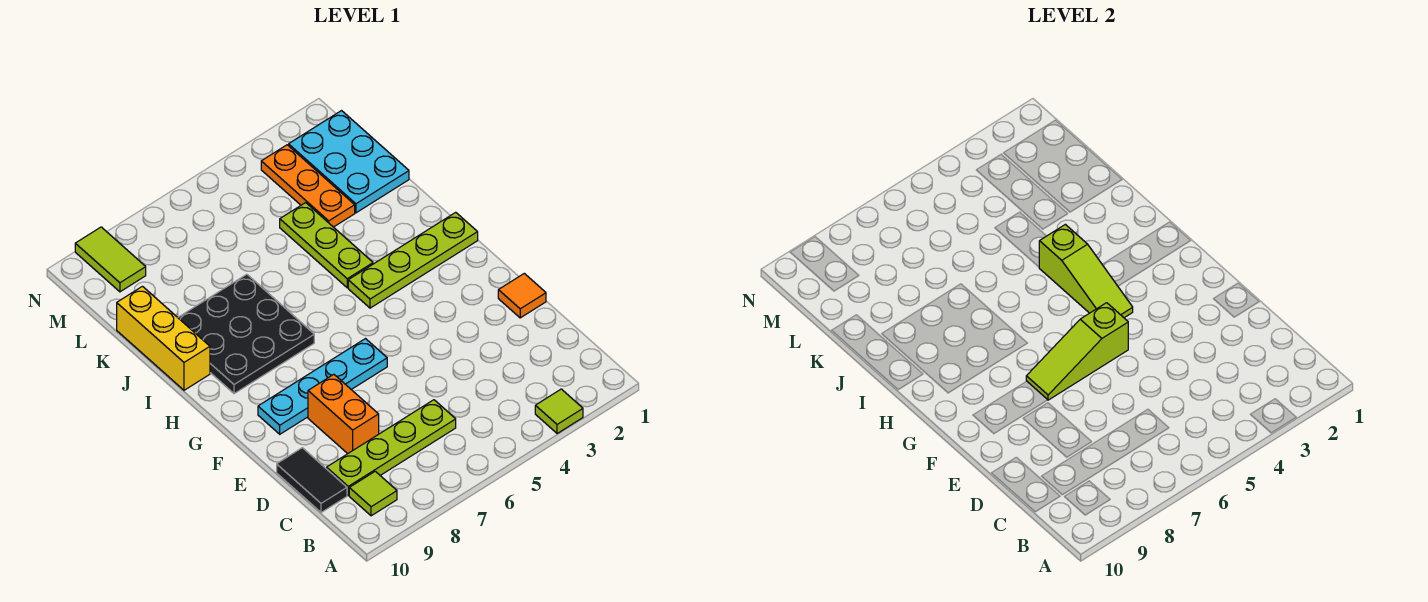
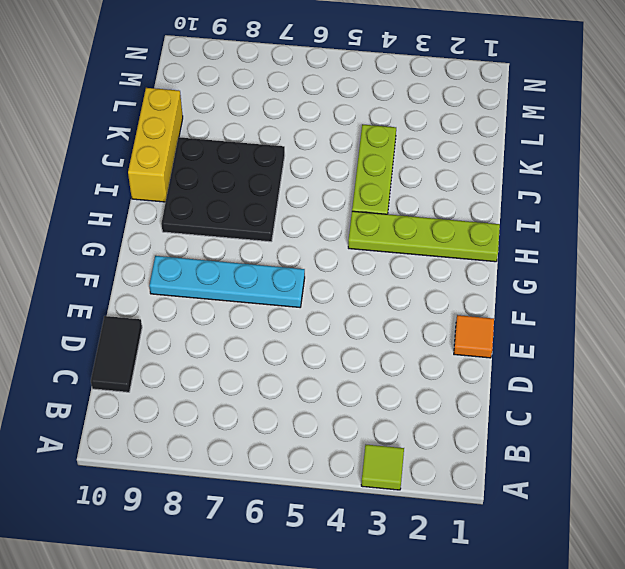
none -> lime tile B9 level 1
none -> lime plate C6:C9 level 1
none -> orange brick D8:E8 level 1

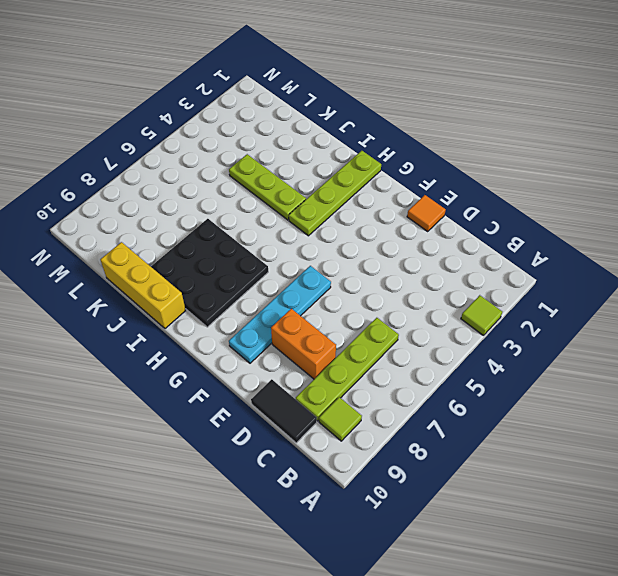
none -> cyan plate K1:M2 level 1
none -> orange plate K3:M3 level 1
none -> lime tile M9:N9 level 1

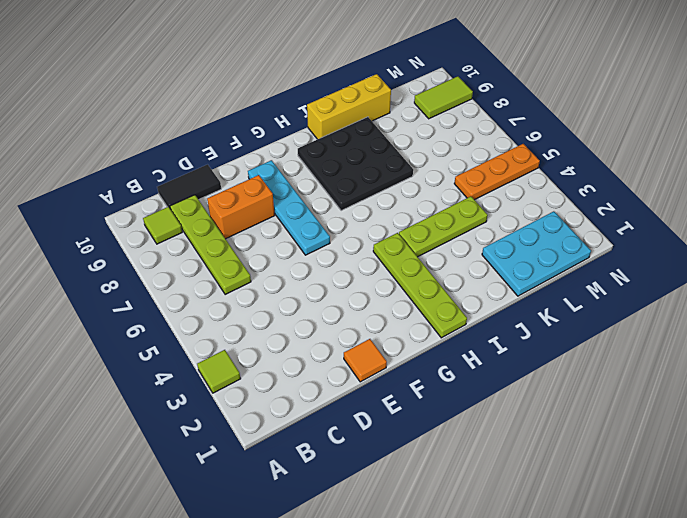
orange plate L5:N5 level 1 -> orange plate K3:M3 level 1
none -> lime slope F5:F7 level 2 top 5
none -> lime slope G4:I4 level 2 top I

